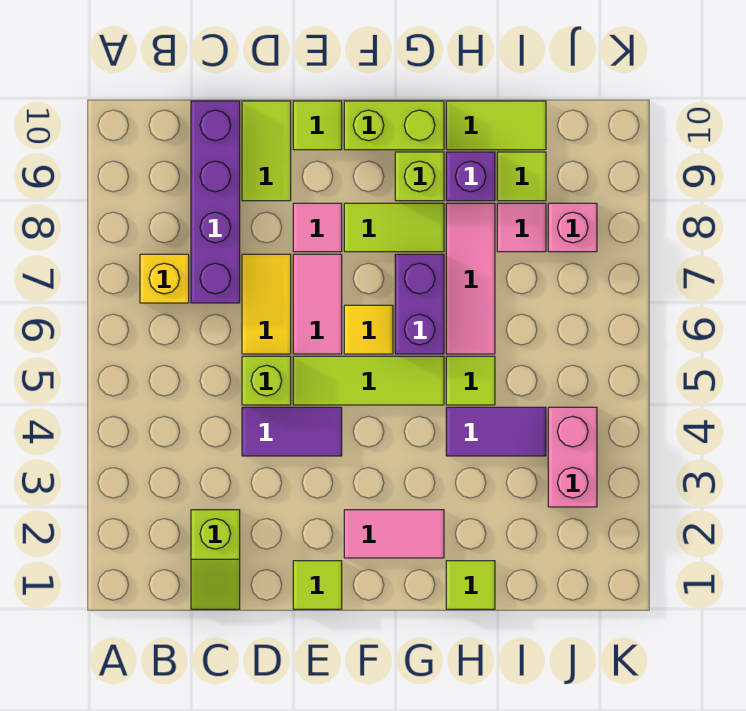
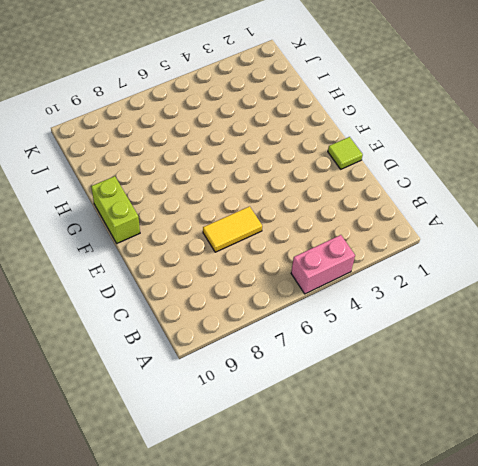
pink brick A4:A5 level 1 -> pink brick J3:J4 level 1
none -> yellow brick B7 level 1
none -> lime slope C1:C2 level 1 top 2
none -> purple brick C7:C10 level 1

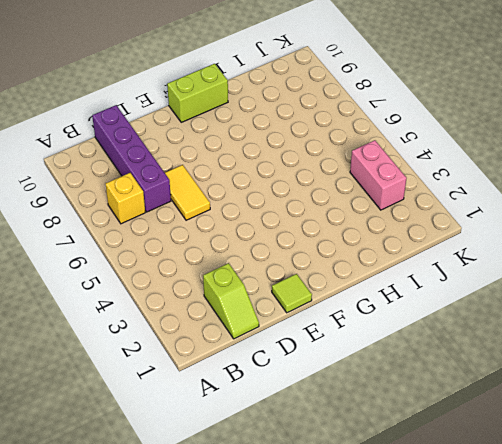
none -> purple tile D4:E4 level 1
none -> lime brick D5 level 1
none -> lime tile D9:D10 level 1

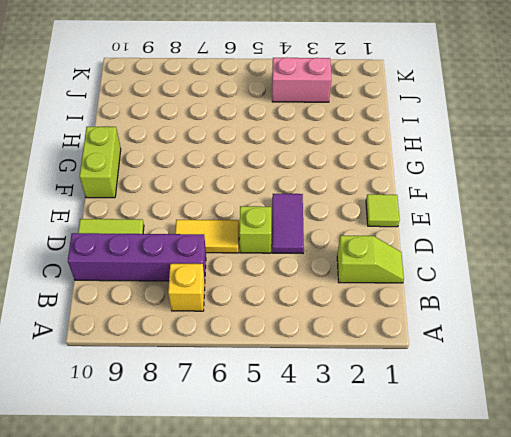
none -> lime tile E5:G5 level 1
none -> pink tile E6:E7 level 1
none -> pink tile E8 level 1

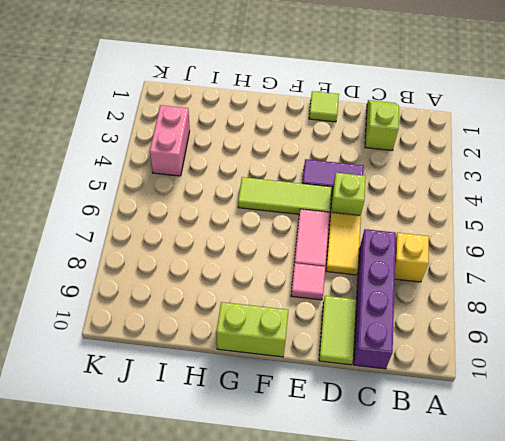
none -> lime tile E10 level 1
none -> pink tile F2:G2 level 1
none -> yellow tile F6 level 1

